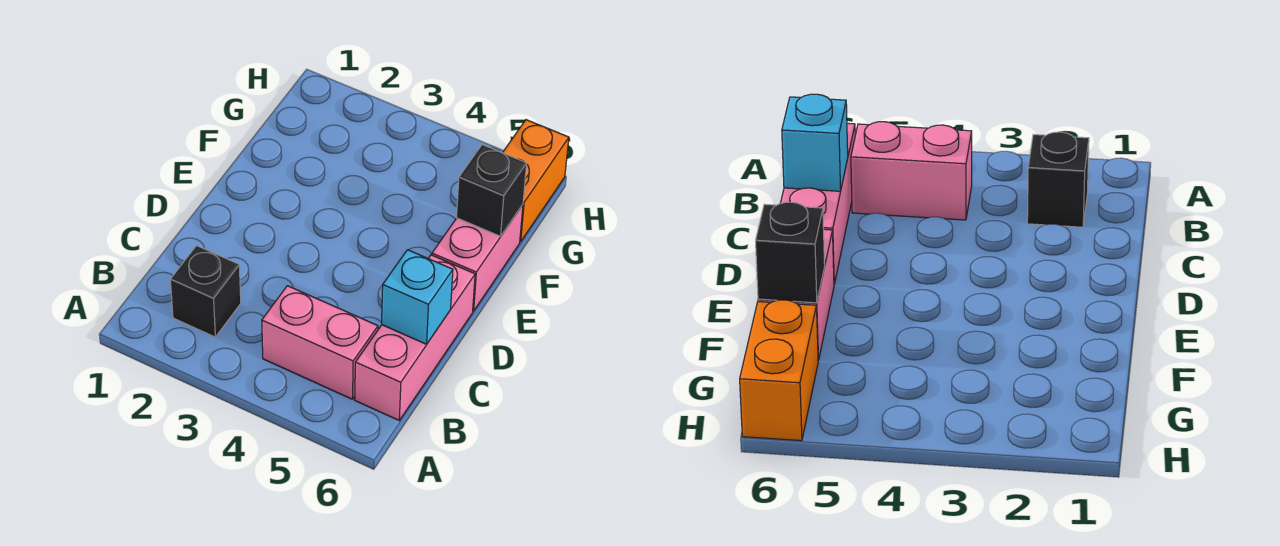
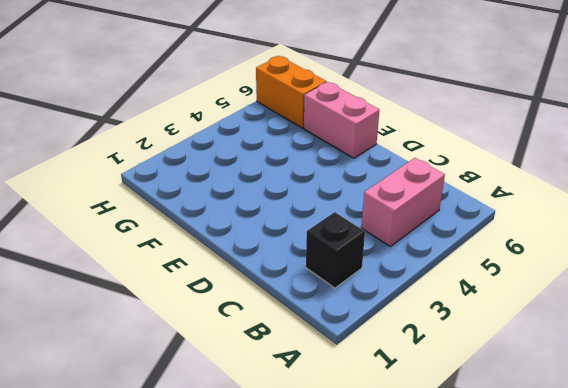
none -> pink brick B6:D6 level 1
none -> cyan brick C6 level 2

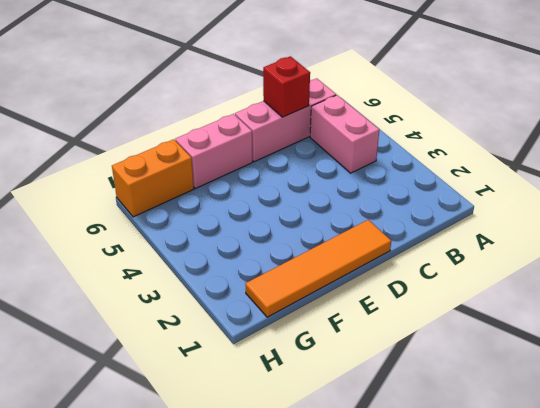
red brick C6 level 2 -> cyan brick C6 level 2
orange tile D1:G1 level 1 -> none
none -> black brick B2 level 1
none -> black brick F6 level 2

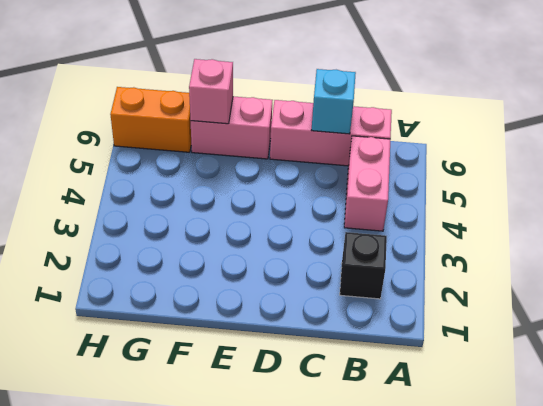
pink brick F6 level 2 -> black brick F6 level 2

